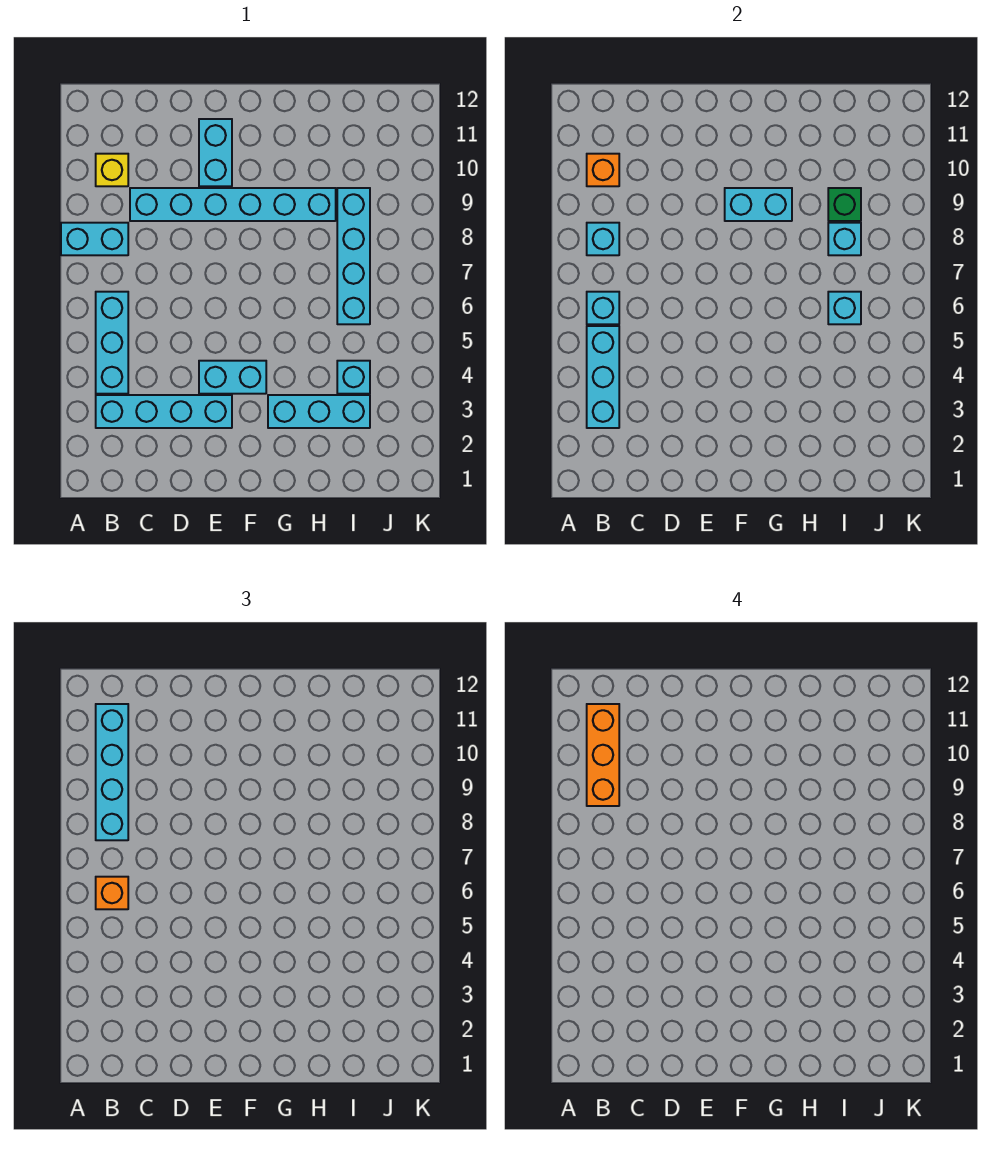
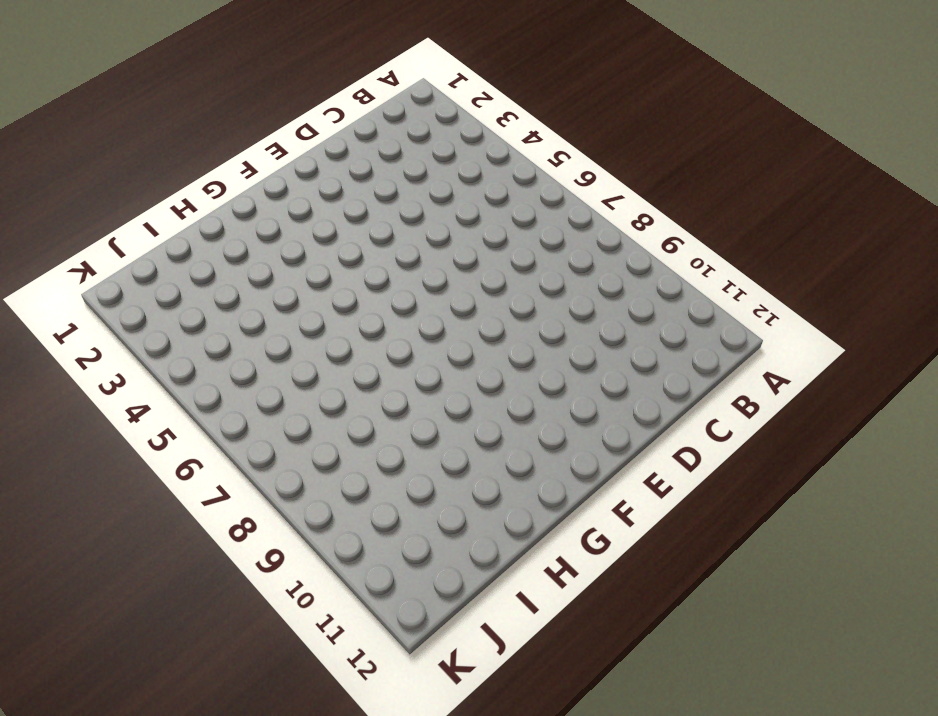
none -> cyan brick A8:B8 level 1
none -> cyan brick B3:E3 level 1
none -> cyan brick B4:B6 level 1

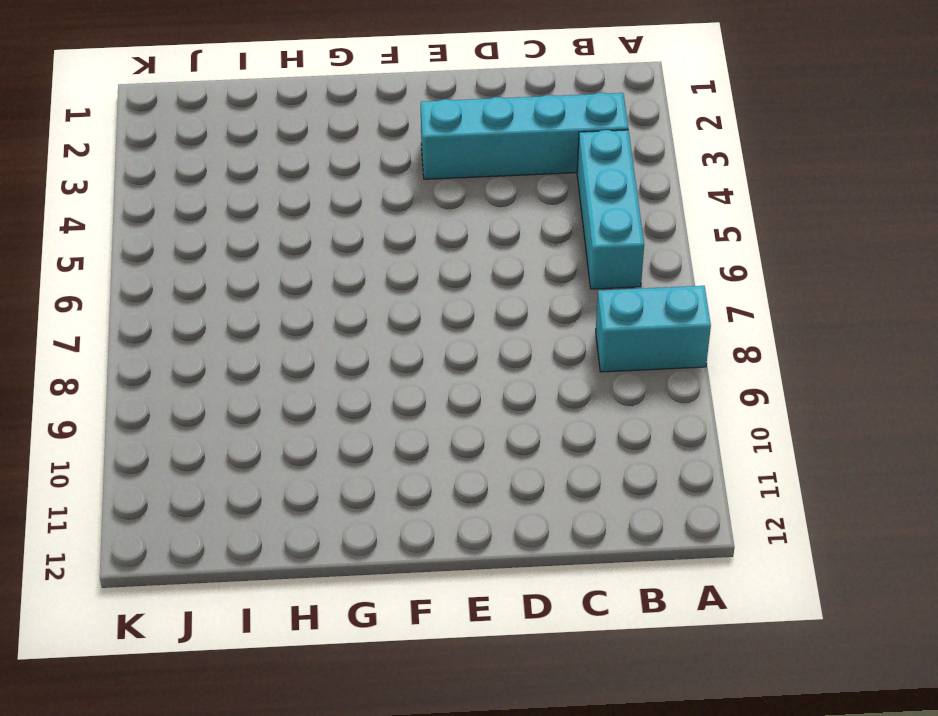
none -> yellow brick B10 level 1
none -> cyan brick C9:H9 level 1
none -> cyan brick E4:F4 level 1

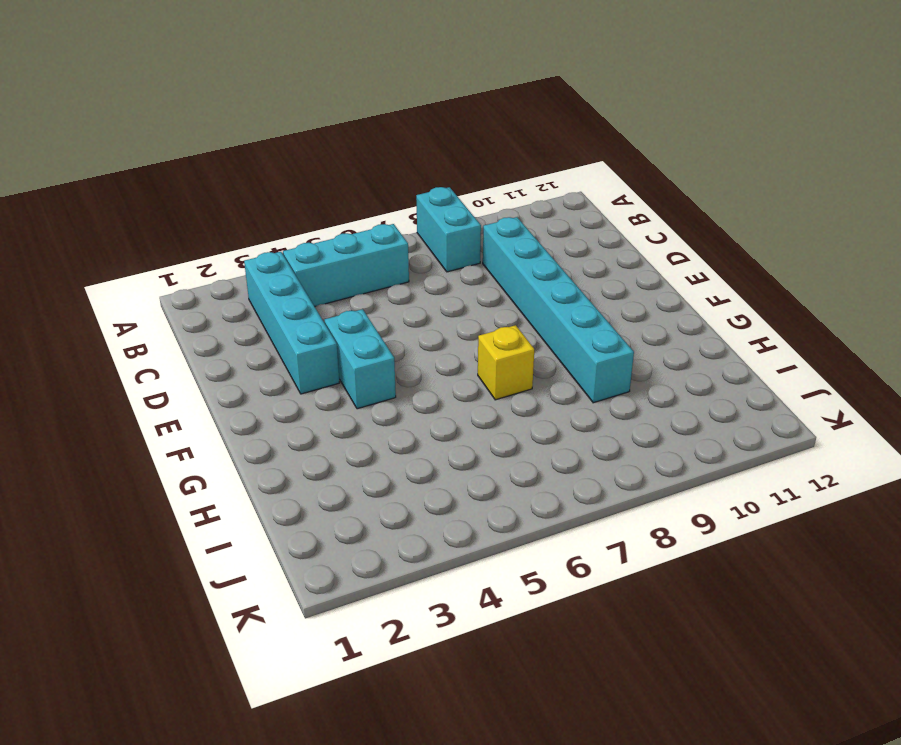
yellow brick G7 level 1 -> yellow brick B10 level 1
none -> cyan brick E10:E11 level 1
none -> cyan brick G3:I3 level 1
none -> cyan brick I4 level 1

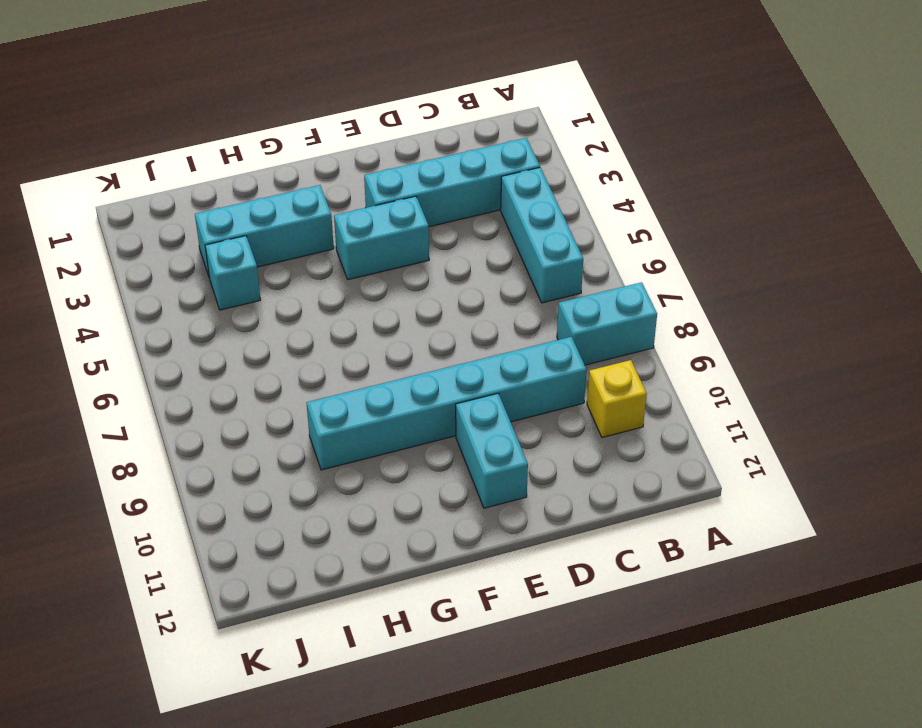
none -> cyan brick I6:I9 level 1
none -> cyan brick B3:B5 level 2
none -> cyan brick B6 level 2

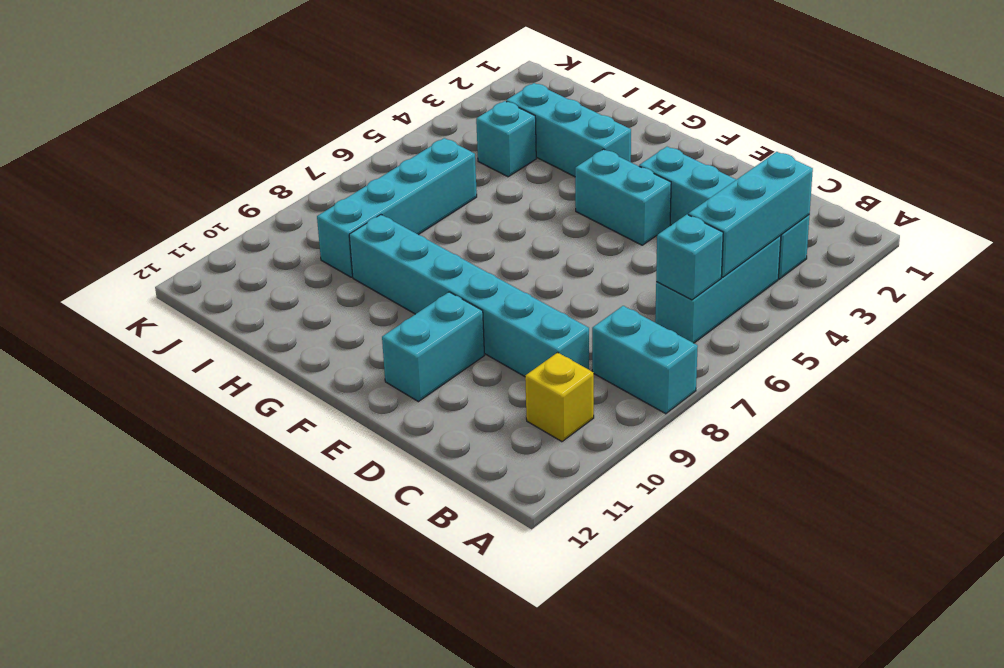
none -> cyan brick B8 level 2
none -> orange brick B10 level 2
none -> cyan brick F9:G9 level 2

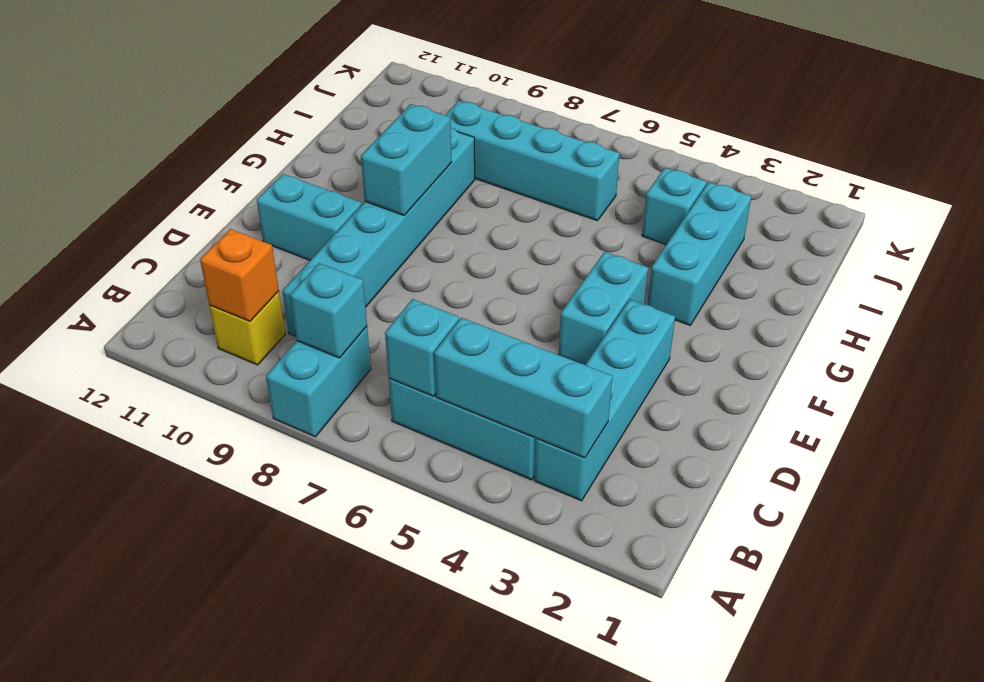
none -> cyan brick I6 level 2
none -> cyan brick I8 level 2
none -> green brick I9 level 2

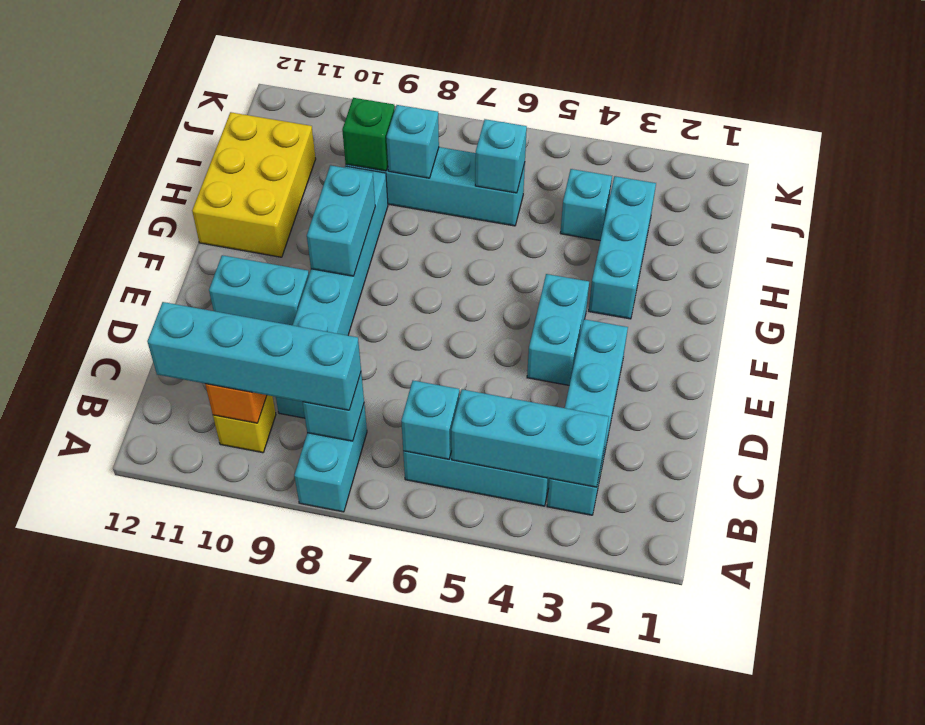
yellow brick G11:I12 level 1 -> none
none -> orange brick B6 level 3
none -> orange brick B9:B11 level 4

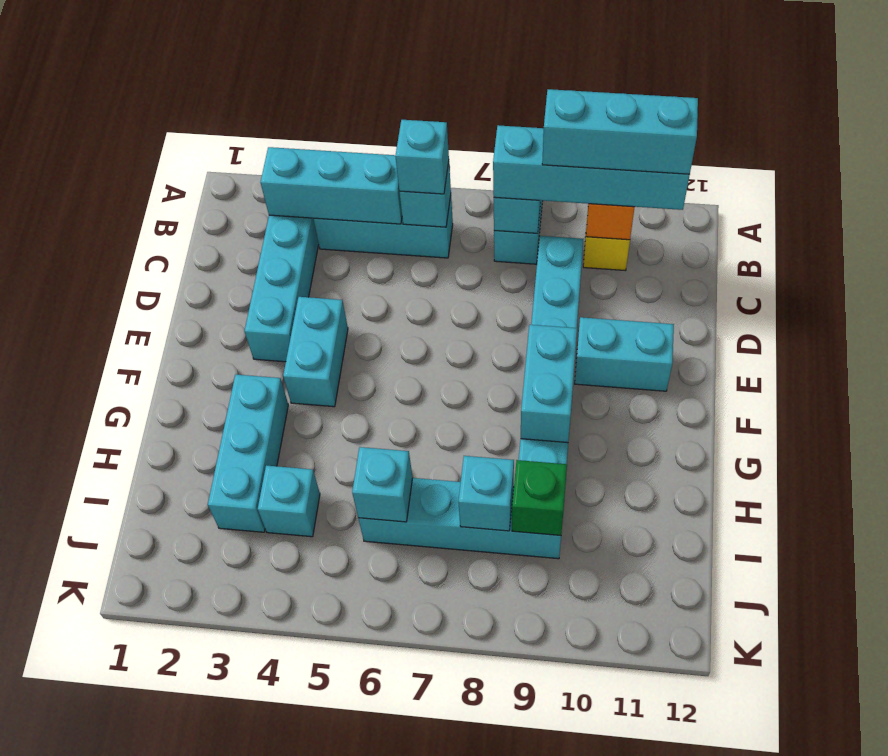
cyan brick B6 level 3 -> orange brick B6 level 3
cyan brick B9:B11 level 4 -> orange brick B9:B11 level 4

